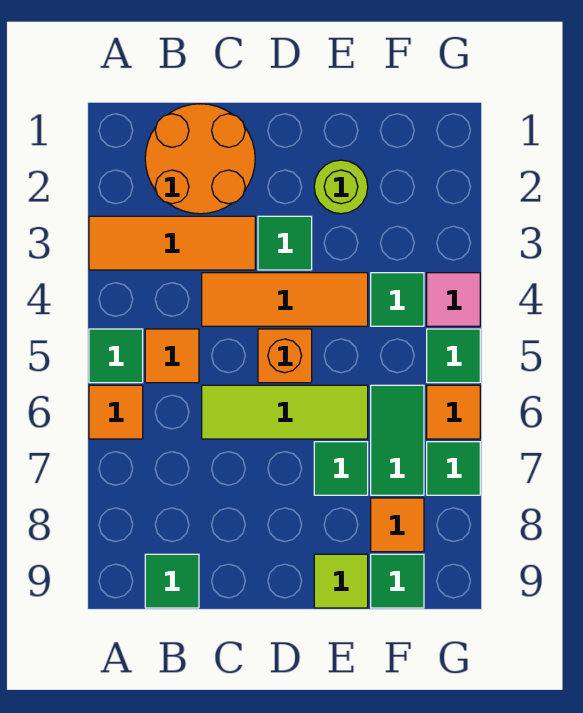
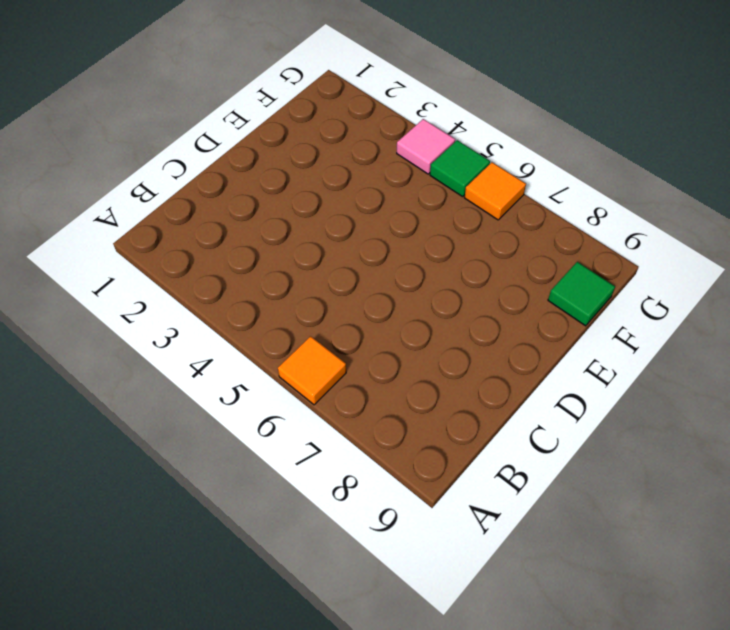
none -> orange tile A3:C3 level 1
none -> green tile A5 level 1
none -> orange round brick B1:C2 level 1

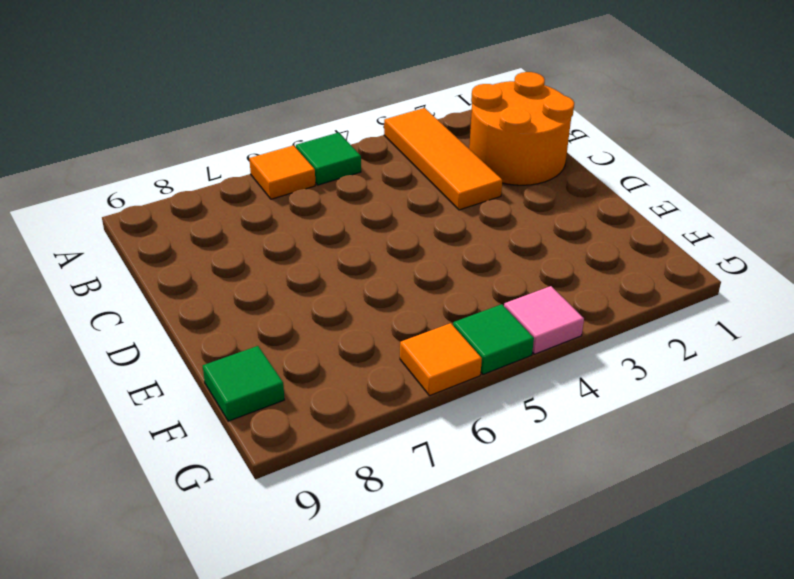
none -> orange tile B5 level 1
none -> green tile B9 level 1
none -> orange tile C4:E4 level 1

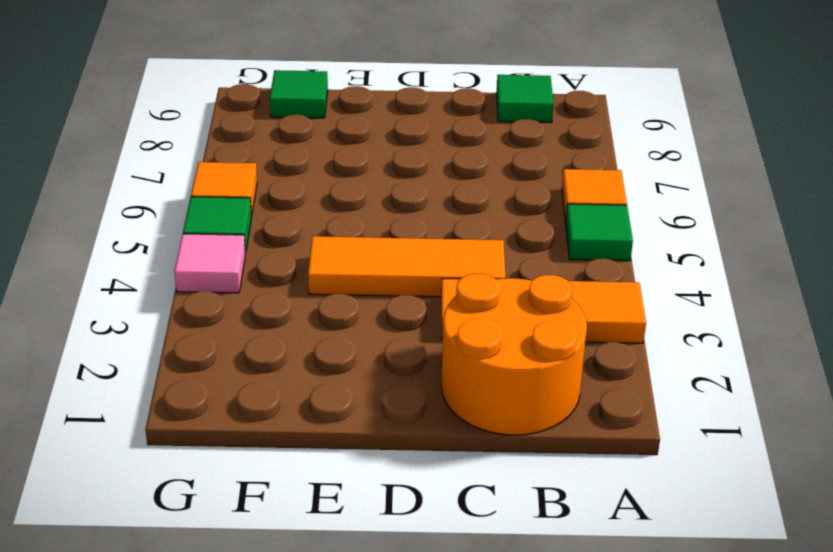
none -> orange tile B5 level 1
none -> lime tile C6:E6 level 1
none -> green tile D3 level 1

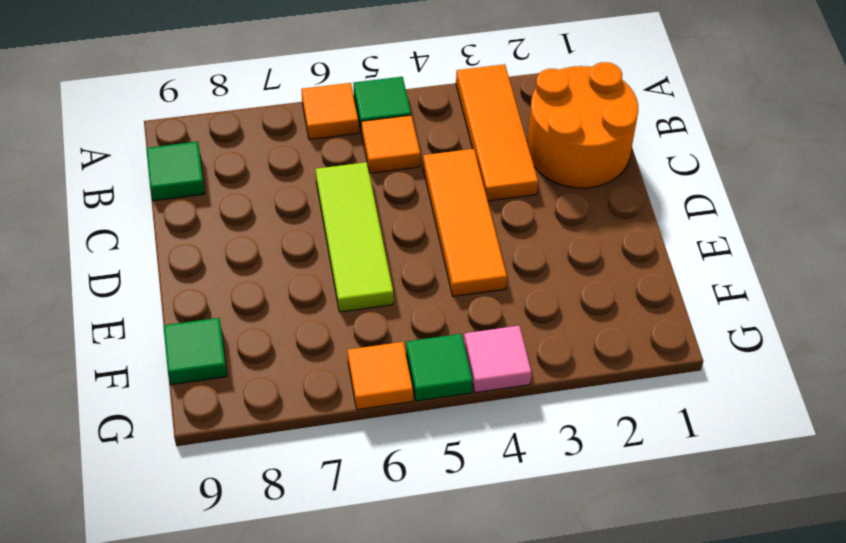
none -> green tile D3 level 1
none -> orange brick D5 level 1
none -> lime round brick E2 level 1

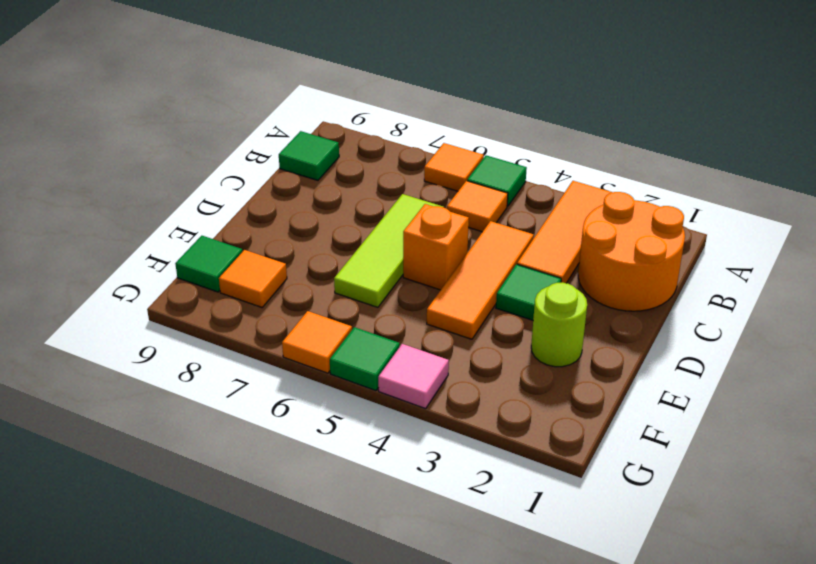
none -> green tile E7 level 1
none -> lime tile E9 level 1
none -> green tile F4 level 1

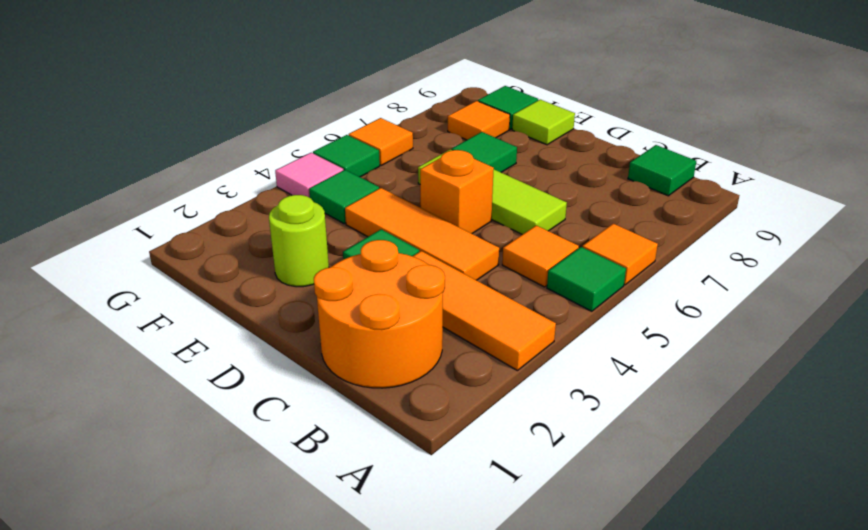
none -> green tile F6:F7 level 1
none -> green tile G7 level 1

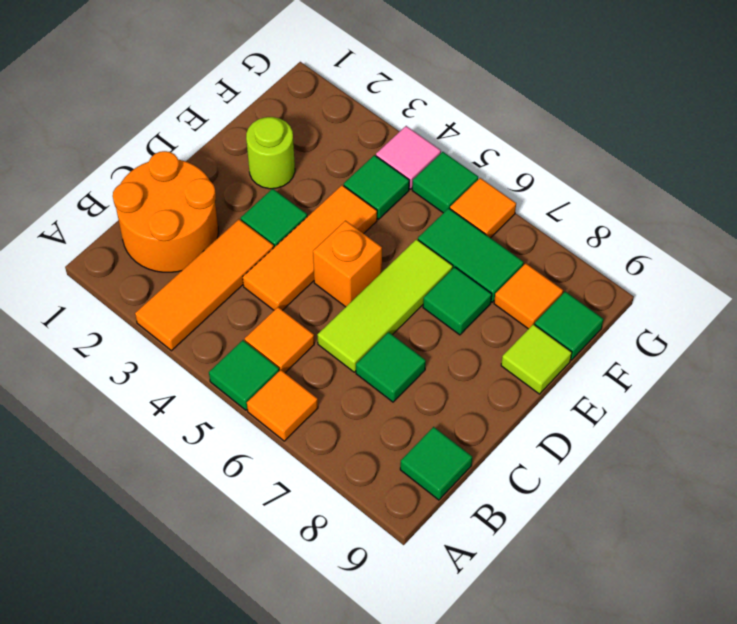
green tile C7 level 1 -> green tile G7 level 1

